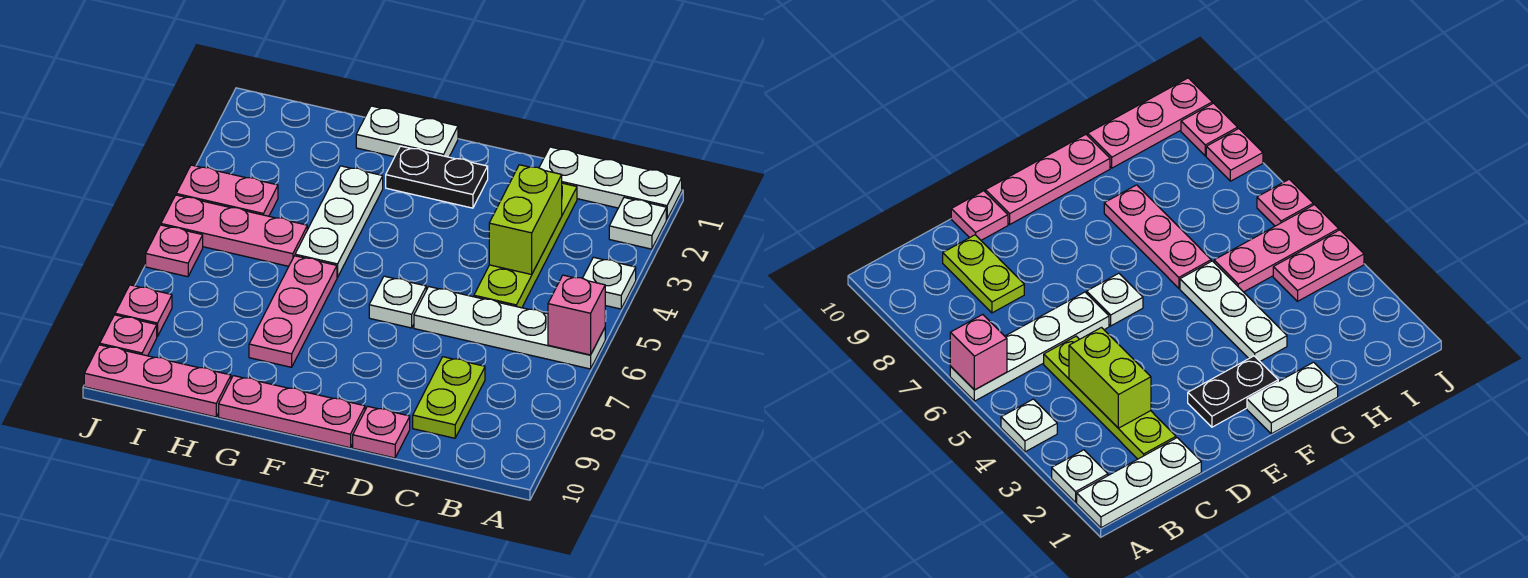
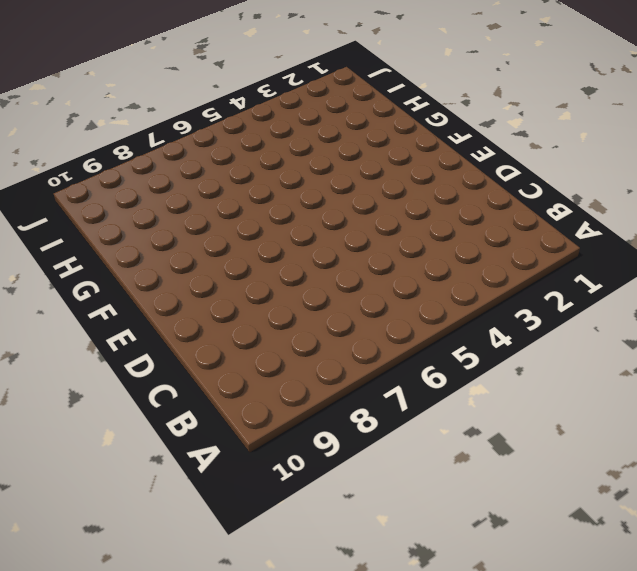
none -> white plate A1:C1 level 1
none -> white plate A2 level 1
none -> white plate A4 level 1

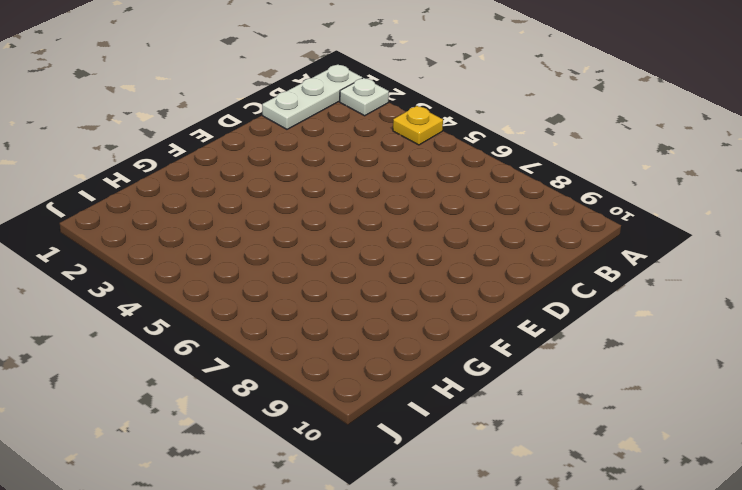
yellow plate A4 level 1 -> white plate A4 level 1
none -> white plate A6:D6 level 1
none -> lime plate C2:C5 level 1
none -> lime plate C8:C9 level 1

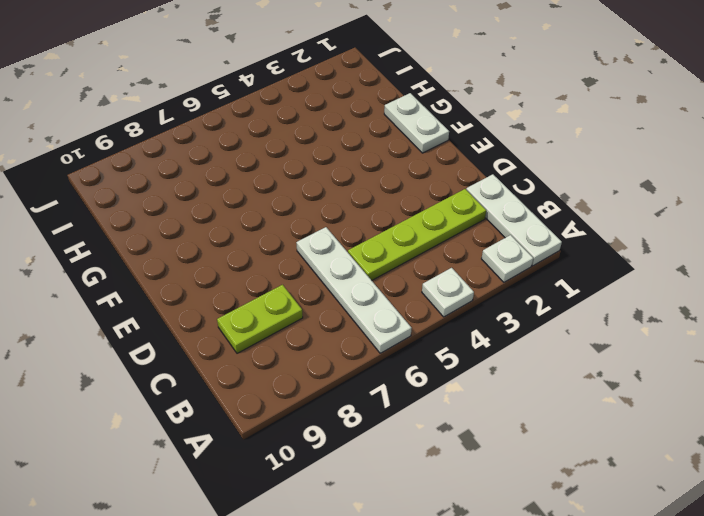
none -> pink plate D10 level 1
none -> black plate E2:F2 level 1
none -> white plate E6 level 1

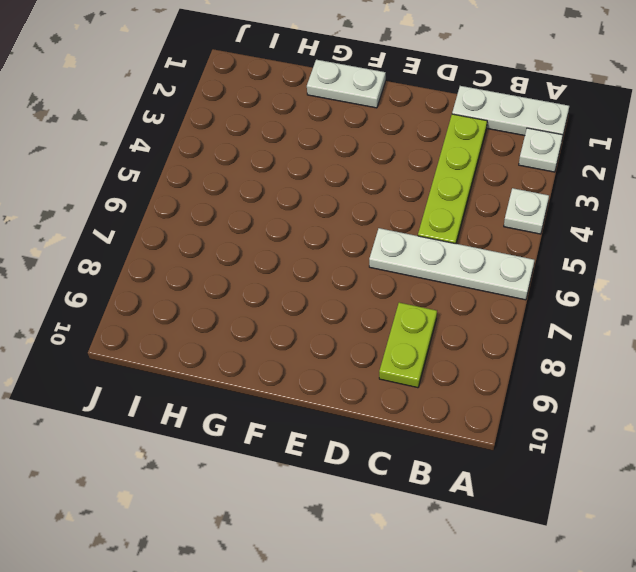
none -> pink plate D10 level 1
none -> black plate E2:F2 level 1
none -> white plate E6 level 1

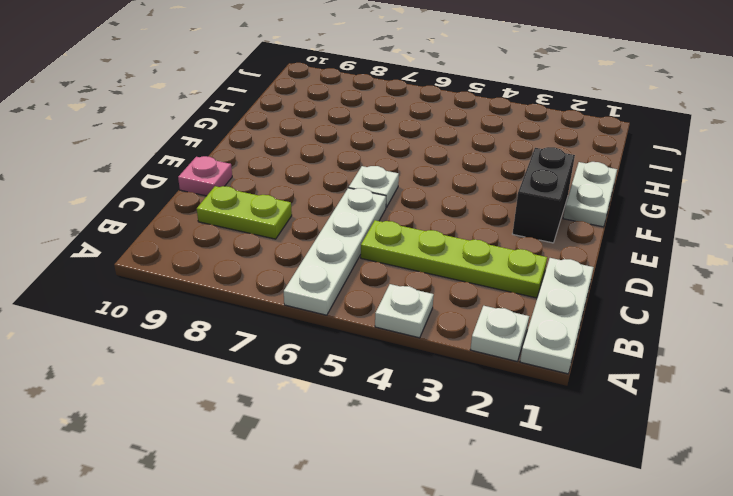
black brick E2:F2 level 1 -> black plate E2:F2 level 1
none -> pink plate E10:G10 level 1
none -> white plate G3:G5 level 1
none -> pink plate G6:G8 level 1

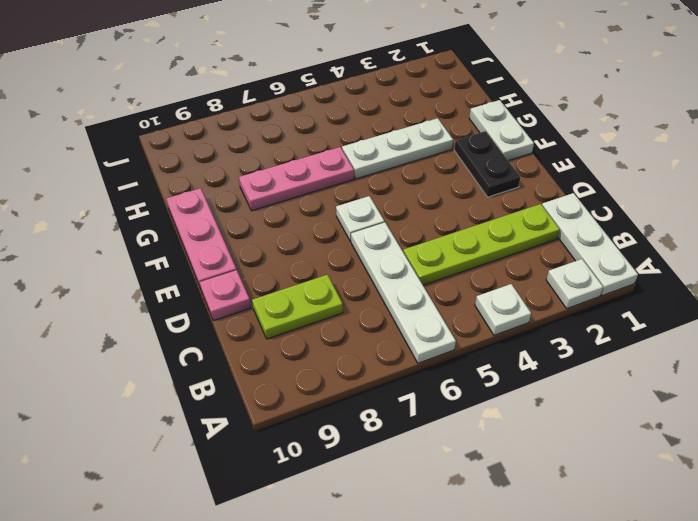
none -> pink plate H5:J5 level 1
none -> pink plate H10:J10 level 1
none -> pink plate I4:J4 level 1

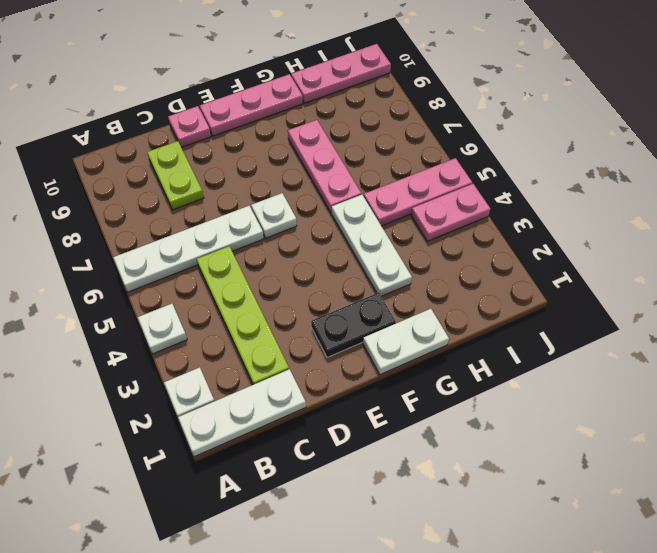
none -> pink plate J6 level 1
none -> pink plate J8 level 1
none -> pink plate J9 level 1

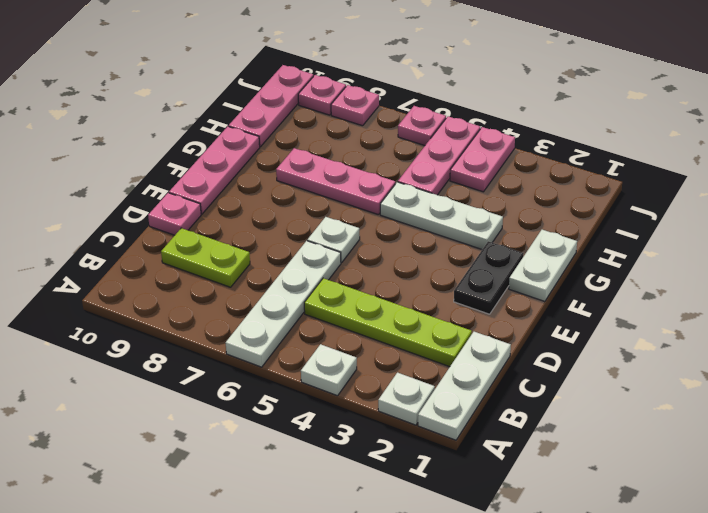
none -> pink brick A6 level 2
none -> lime brick C3:C4 level 2

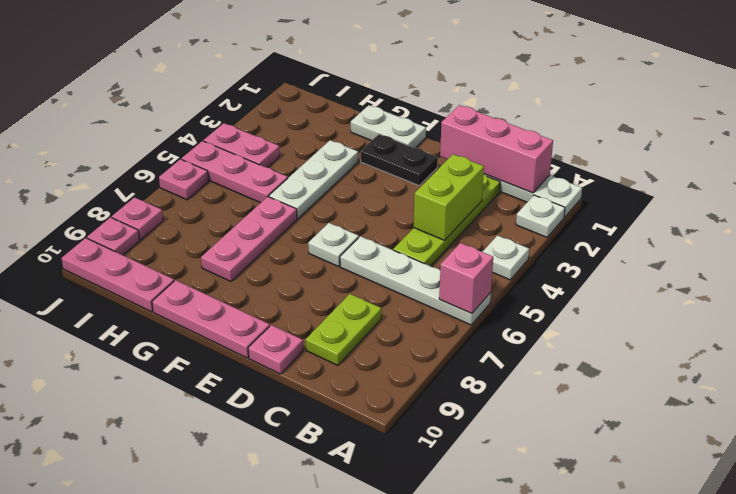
pink brick B1:D1 level 2 -> none

